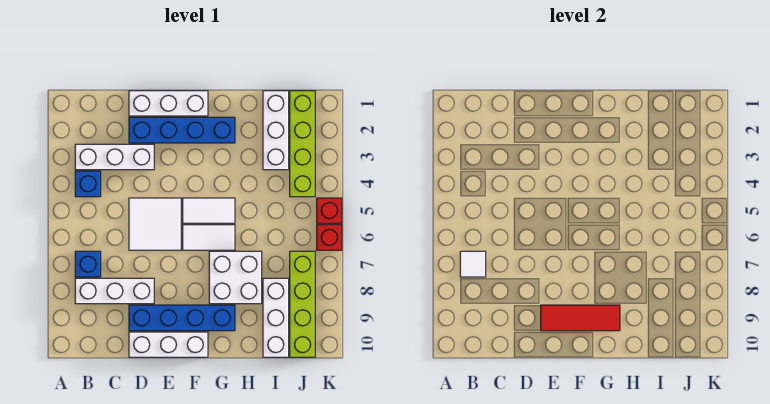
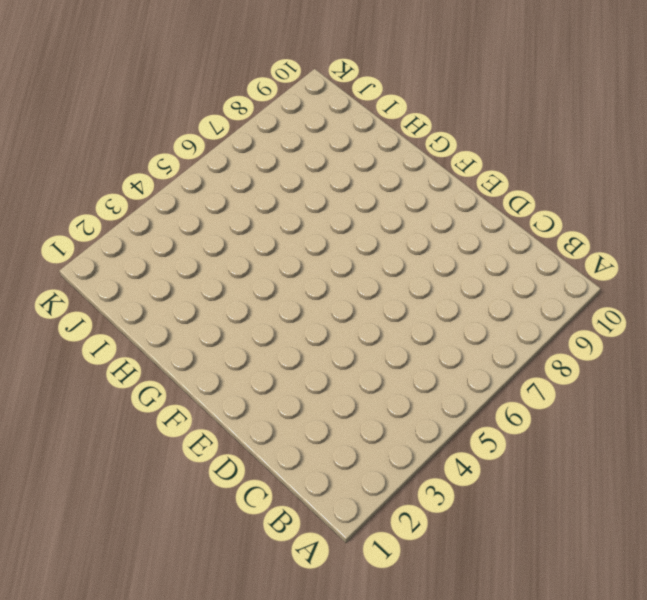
none -> white brick B3:D3 level 1
none -> blue brick B4 level 1
none -> blue brick B7 level 1

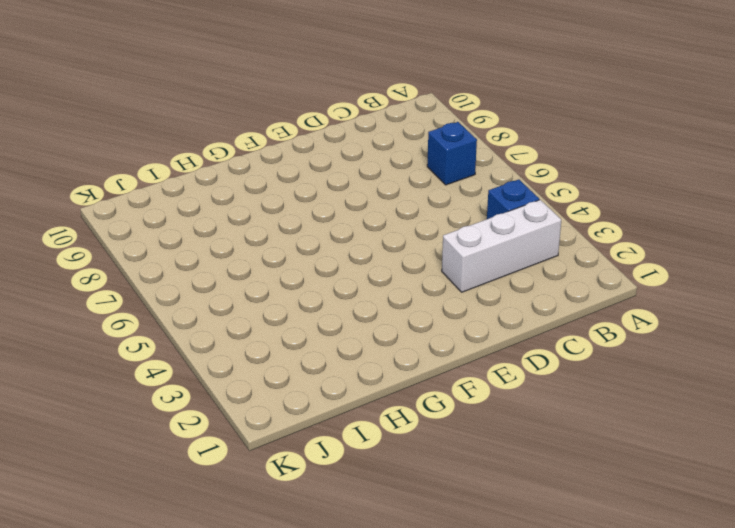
none -> white brick B8:D8 level 1
none -> white brick D1:F1 level 1
none -> blue brick D2:G2 level 1

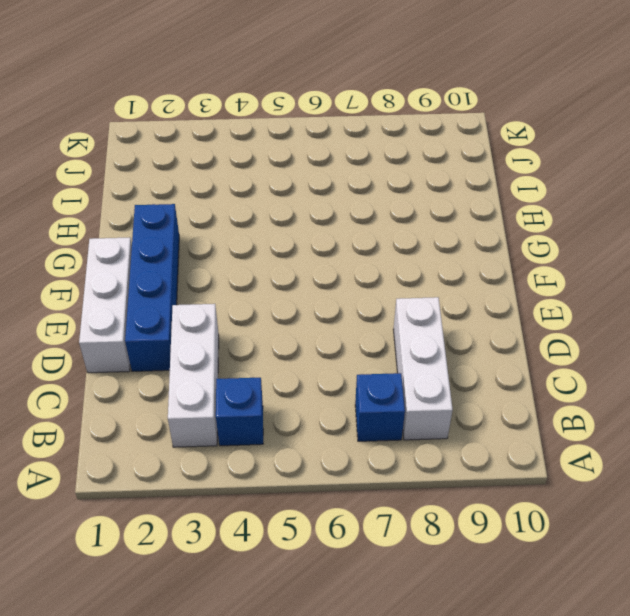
none -> white tile D5:E6 level 1
none -> blue brick D9:G9 level 1
none -> white brick D10:F10 level 1

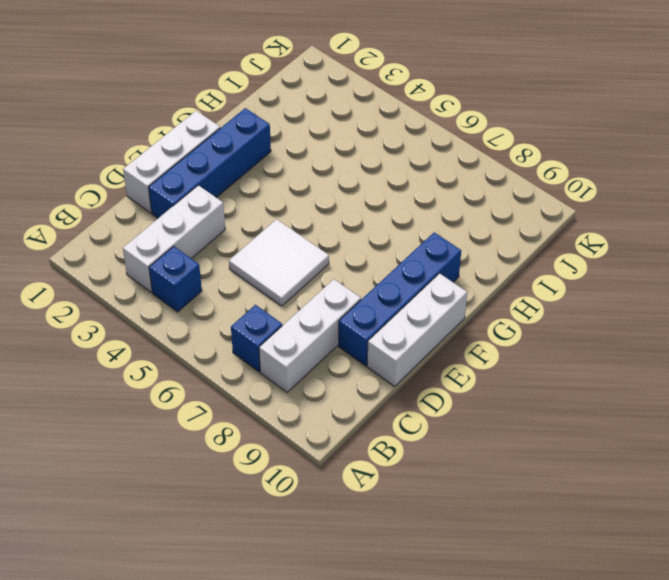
none -> white tile F5:G5 level 1
none -> white tile F6:G6 level 1
none -> white brick G7:H8 level 1

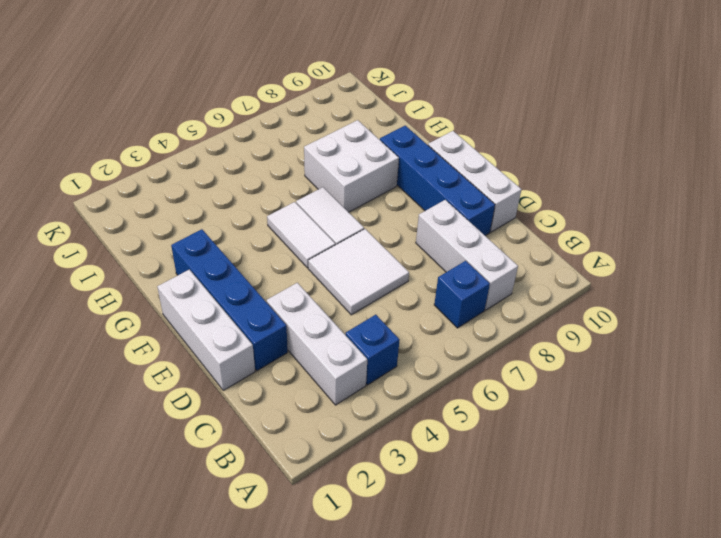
none -> white brick I1:I3 level 1
none -> white brick I8:I10 level 1
none -> lime brick J1:J4 level 1

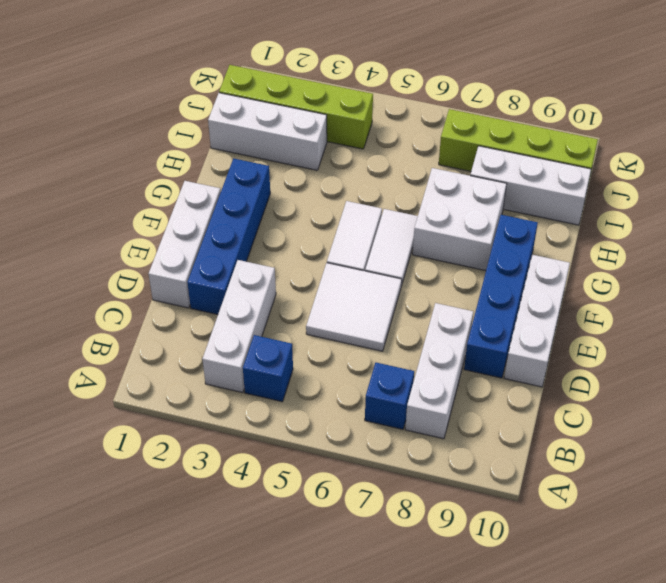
none -> red brick K5 level 1
none -> red brick K6 level 1
none -> white tile B7 level 2

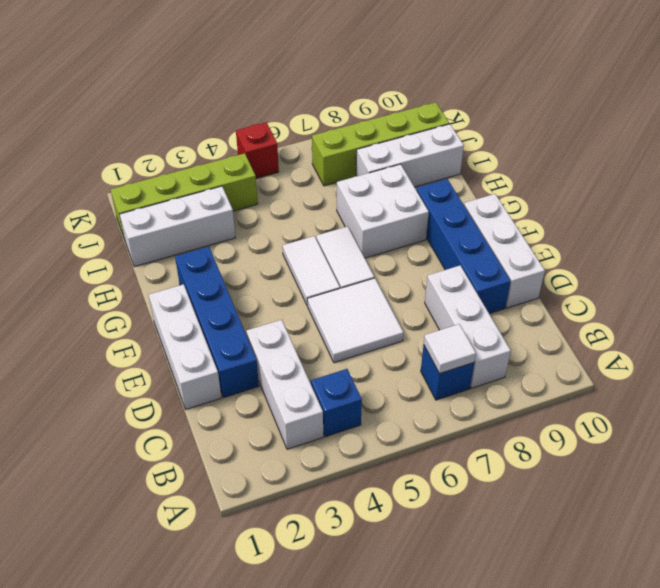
none -> red brick K6 level 1
none -> red tile E9:G9 level 2

